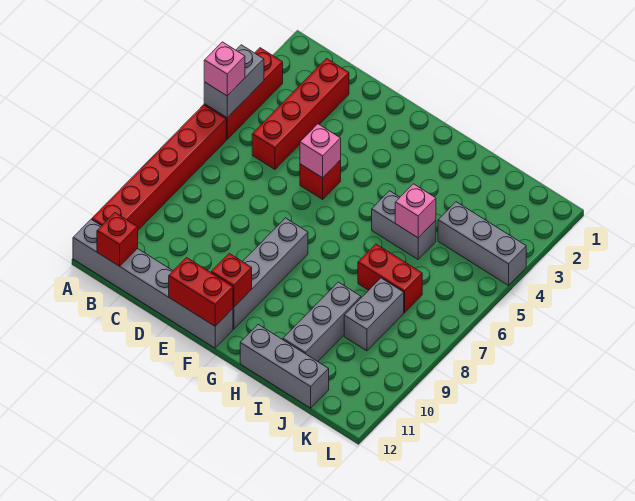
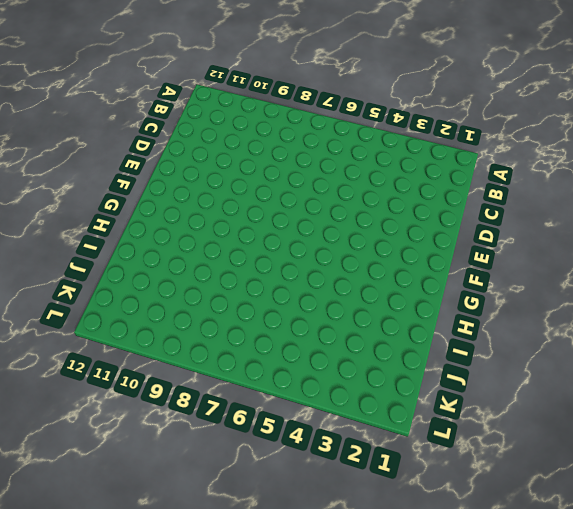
none -> red brick A3:A5 level 1
none -> red brick A6:A11 level 1
none -> grey brick A12:F12 level 1

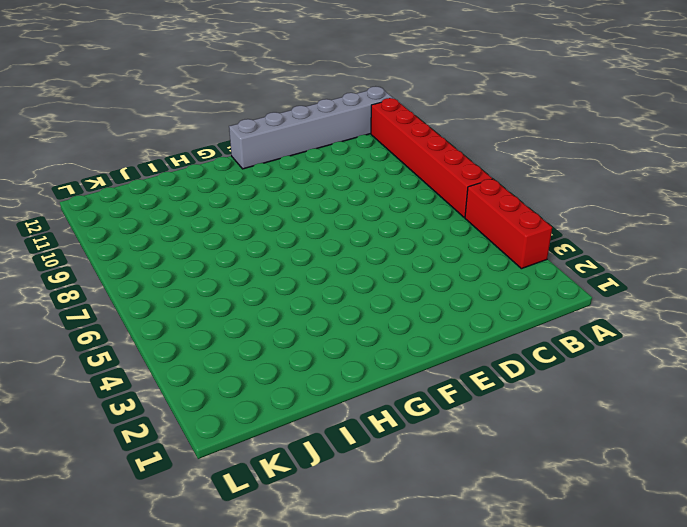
none -> red brick C2:C5 level 1
none -> red brick E5 level 1
none -> grey brick F8:F11 level 1

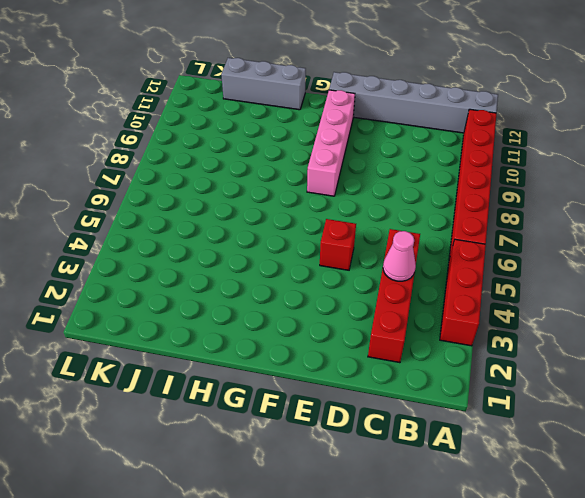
pink cone C4 level 2 -> none
pink brick F8:F11 level 1 -> grey brick F8:F11 level 1
none -> grey brick H5:I5 level 1
none -> red brick I7:J7 level 1
none -> grey brick I9:I11 level 1

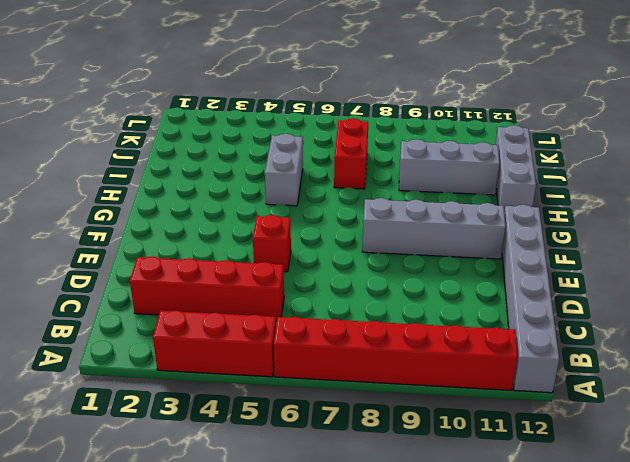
none -> grey brick J4:L4 level 1
none -> grey brick J8:J9 level 1
none -> grey brick A4:A5 level 2

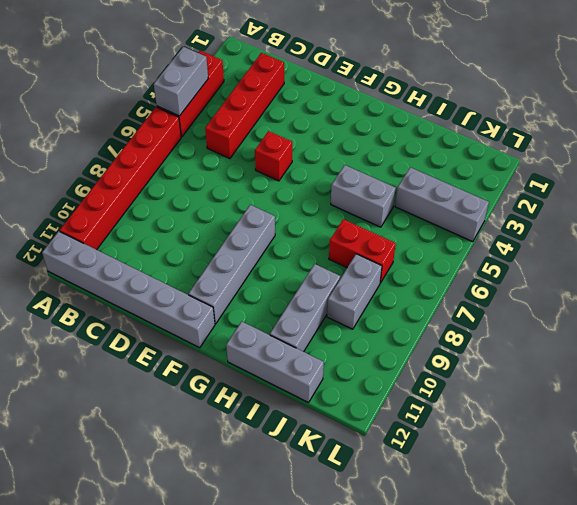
none -> red brick B12 level 2
none -> pink brick E5 level 2
none -> red brick E12:F12 level 2

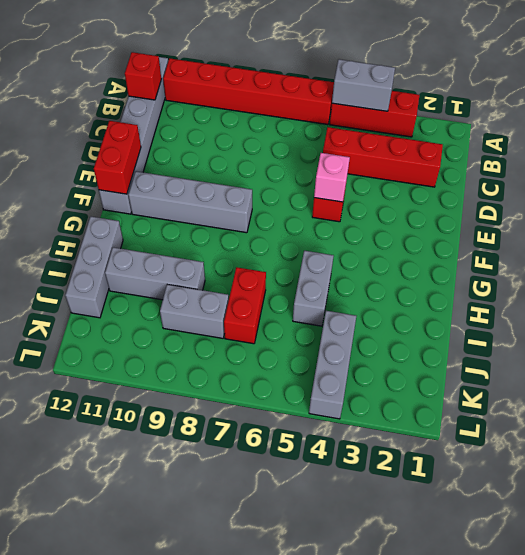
none -> red brick F11 level 2
none -> pink brick I5 level 2
none -> pink brick A5 level 3

